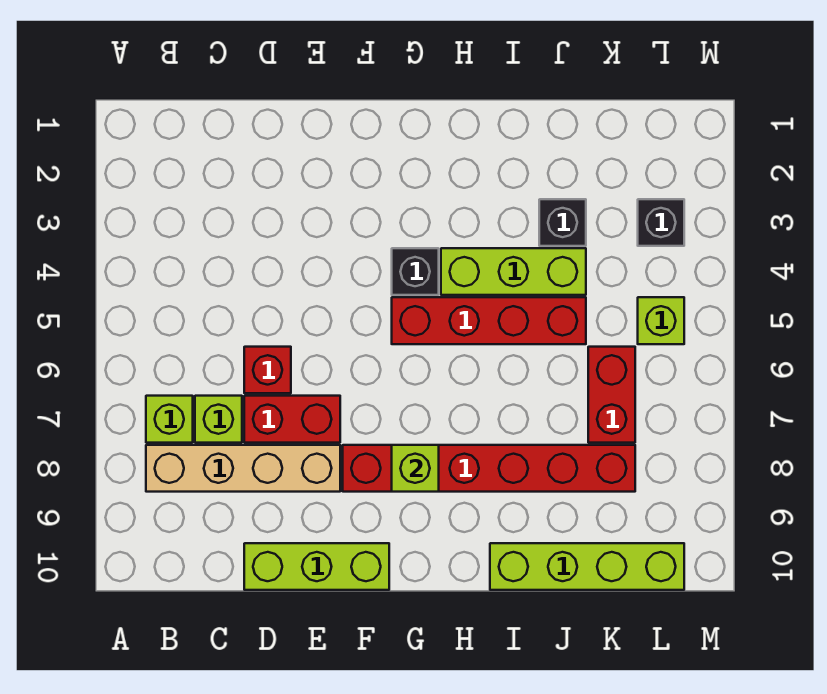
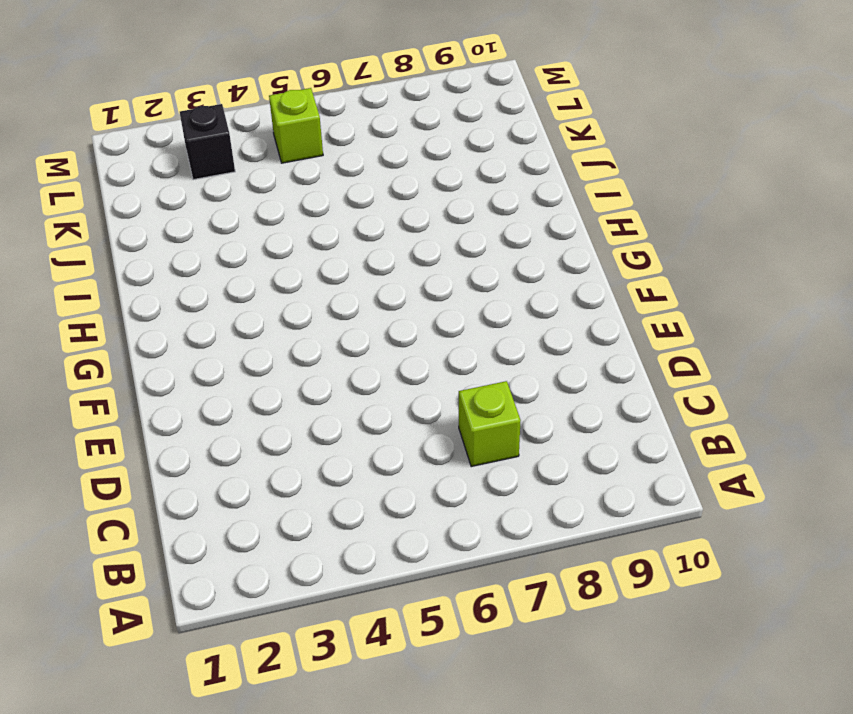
none -> lime brick B7 level 1
none -> tan brick B8:E8 level 1
none -> red brick D6 level 1

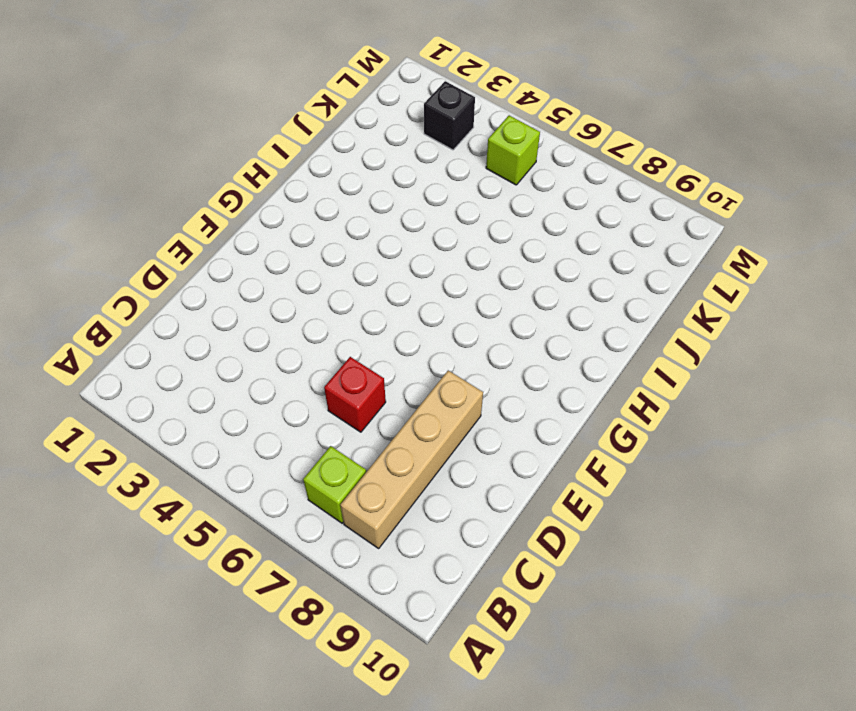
none -> lime brick C7 level 1
none -> red brick D7:E7 level 1
none -> lime brick D10:F10 level 1

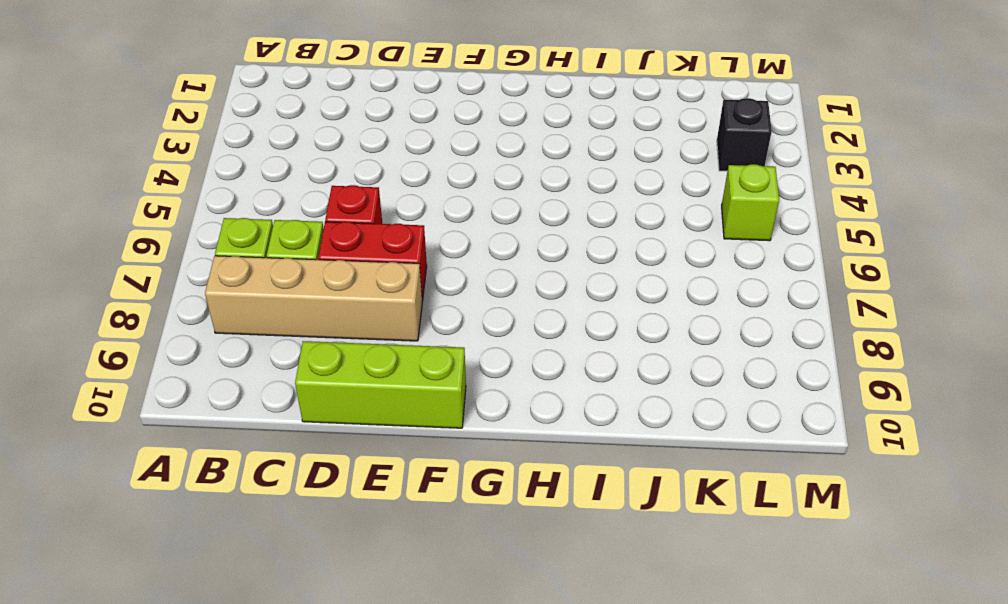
none -> red brick F8:K8 level 1
none -> black brick G4 level 1
none -> red brick G5:J5 level 1

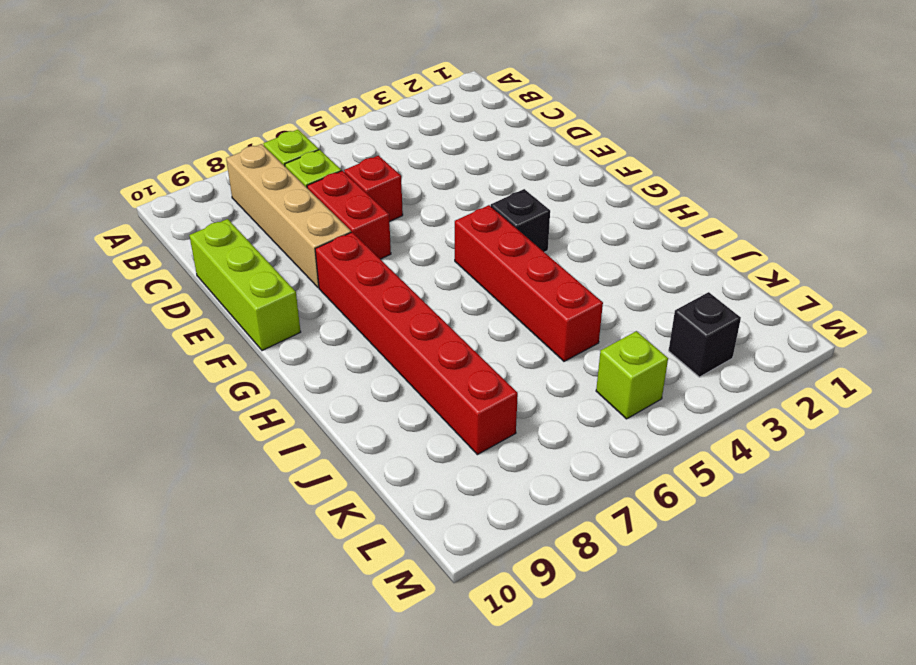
none -> lime brick H4:J4 level 1
none -> lime brick I10:L10 level 1
none -> black brick J3 level 1

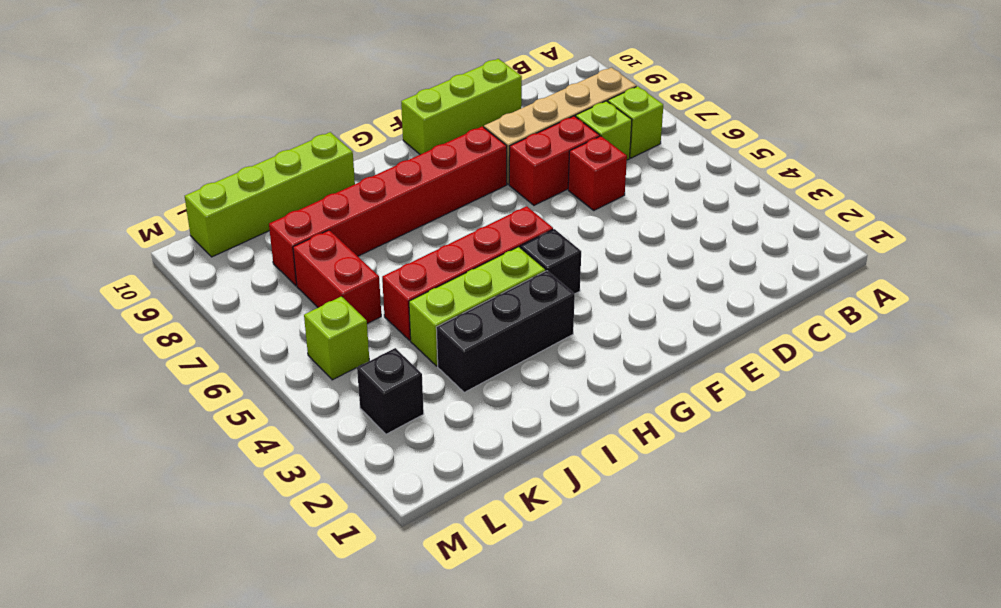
black brick H3:J3 level 1 -> black brick J3 level 1
none -> lime brick G8 level 2

